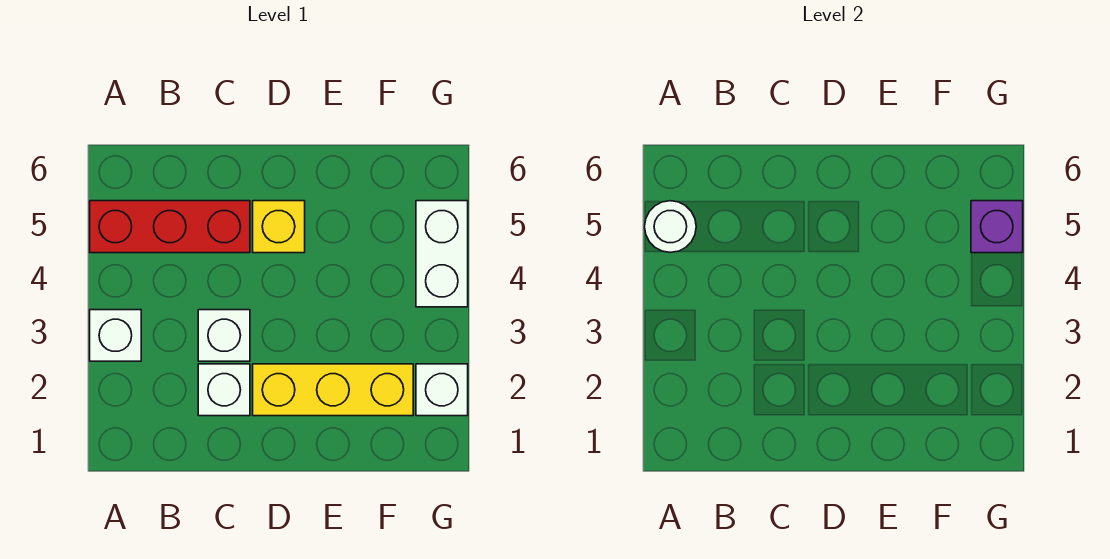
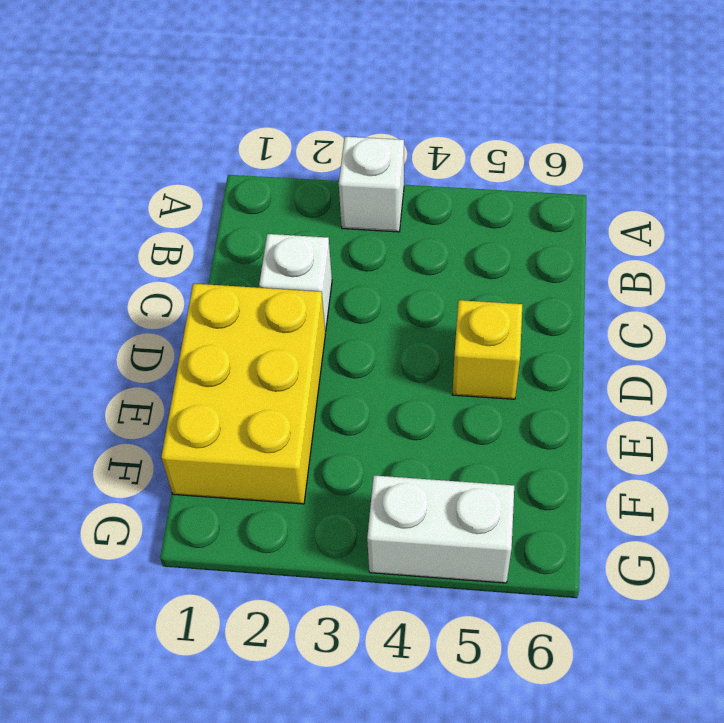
yellow brick D1:F2 level 1 -> yellow brick D2:F2 level 1
none -> red brick A5:C5 level 1
none -> white brick C3 level 1

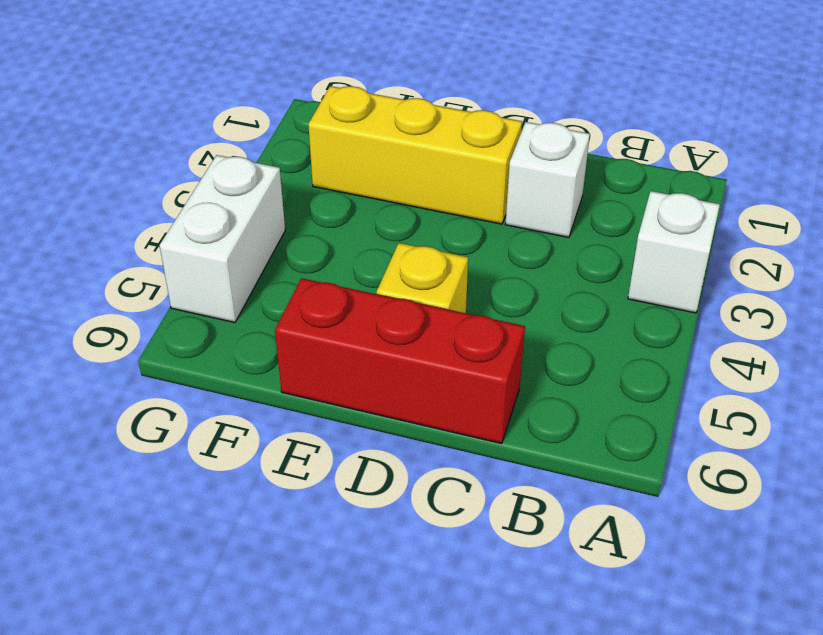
red brick C6:E6 level 1 -> red brick A5:C5 level 1
none -> white brick C3 level 1
none -> white brick G2 level 1

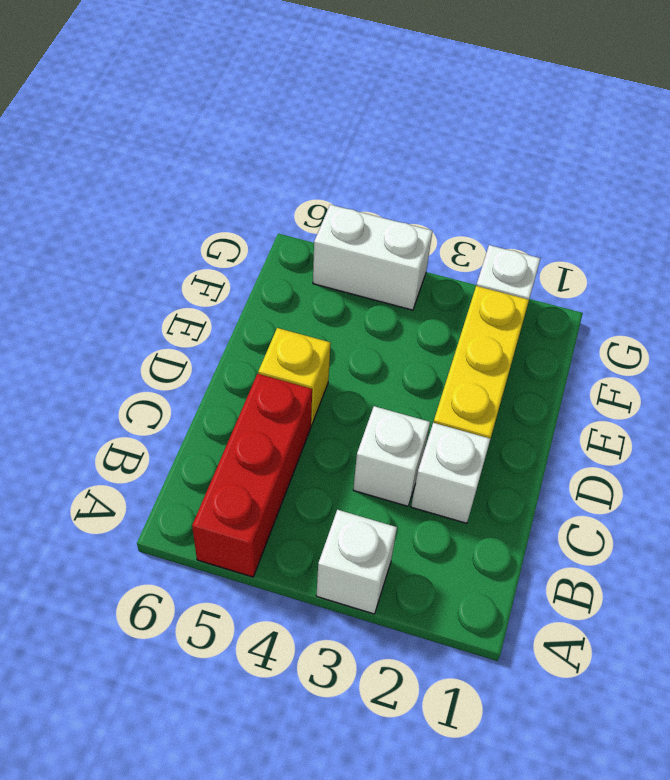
none -> white round brick A5 level 2
none -> purple brick G5 level 2

